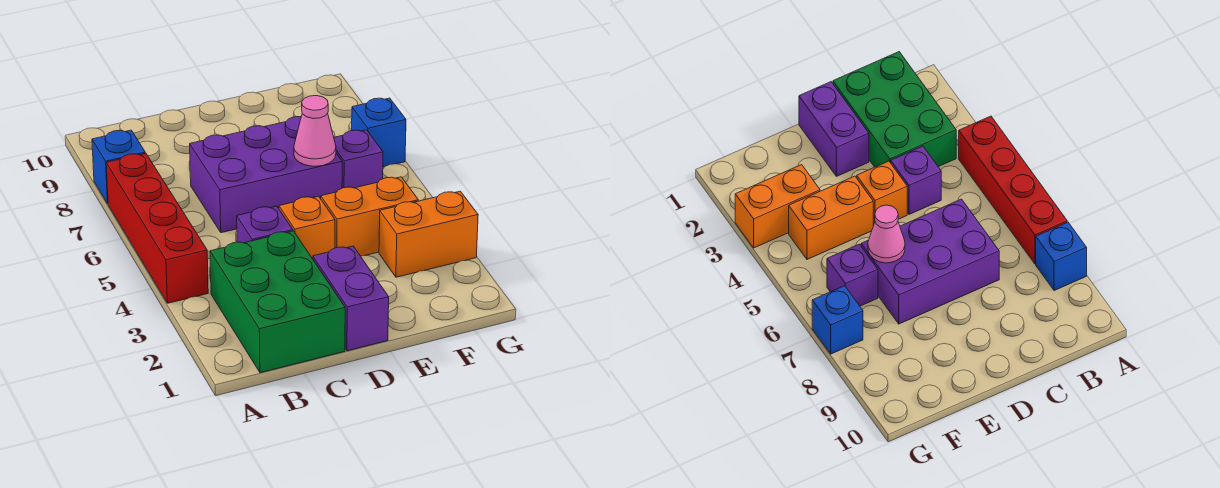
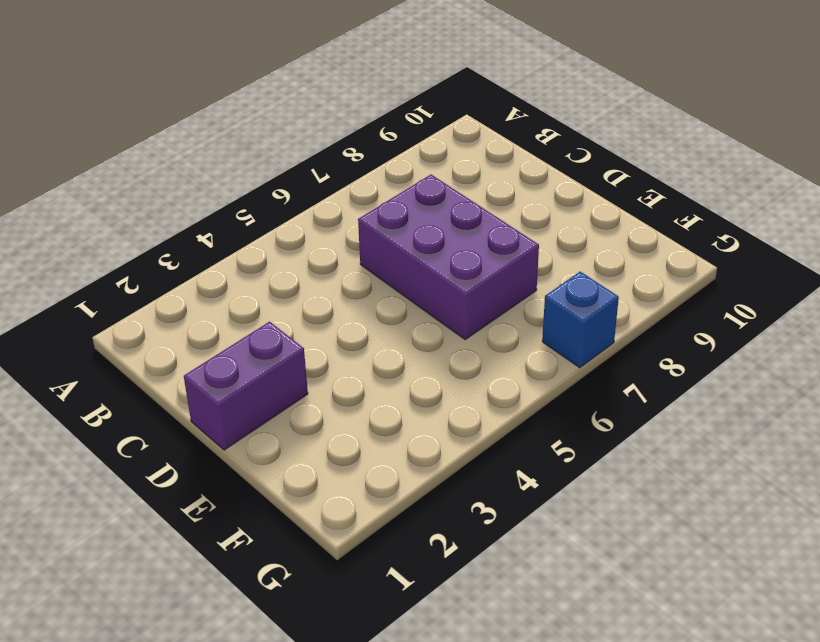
none -> red brick A4:A7 level 1
none -> blue brick A8 level 1
none -> green brick B1:C3 level 1

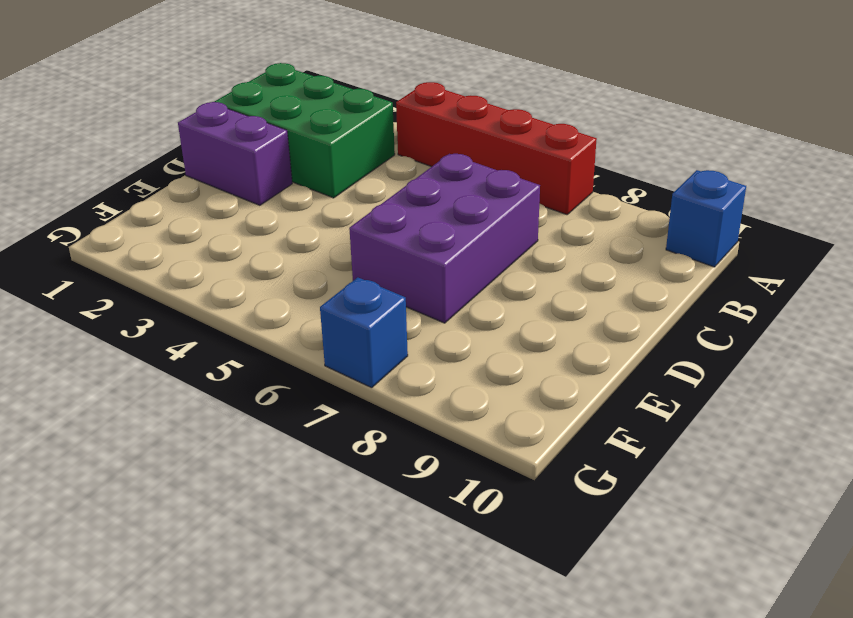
blue brick A10 level 1 -> blue brick A8 level 1
none -> purple brick C4 level 1
none -> orange brick D4 level 1
none -> orange brick E4:F4 level 1

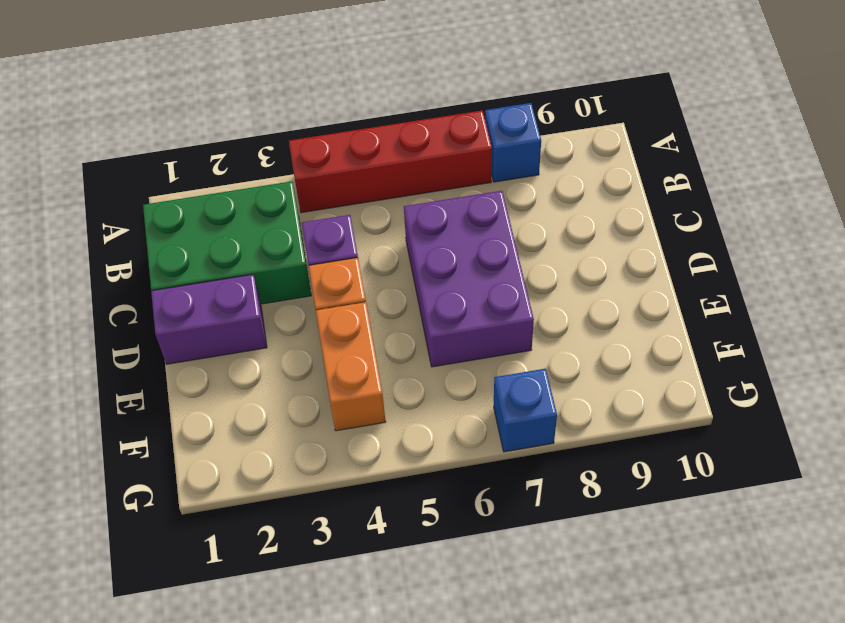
none -> orange brick F3:G3 level 1
none -> purple brick F6 level 1
none -> pink cone E6 level 2

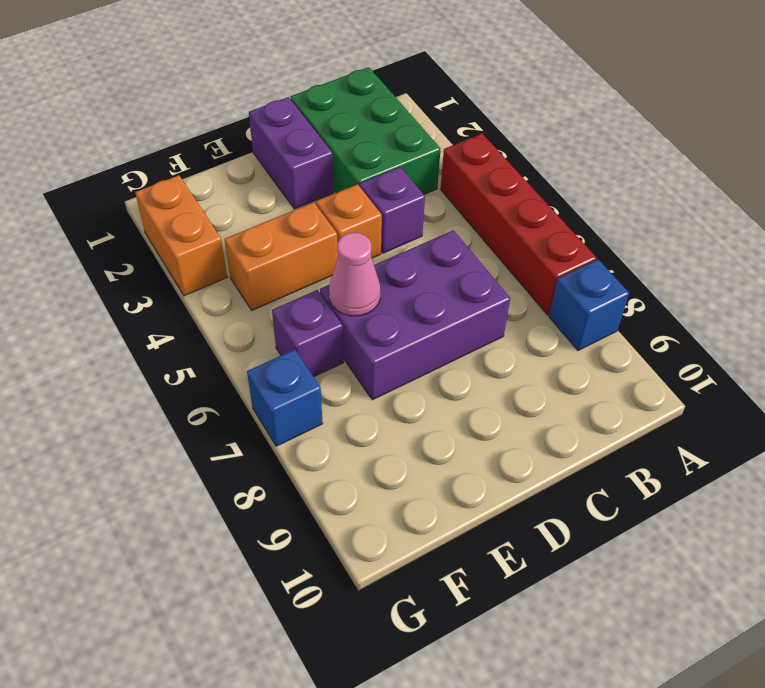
orange brick G2:G3 level 1 -> orange brick F3:G3 level 1

